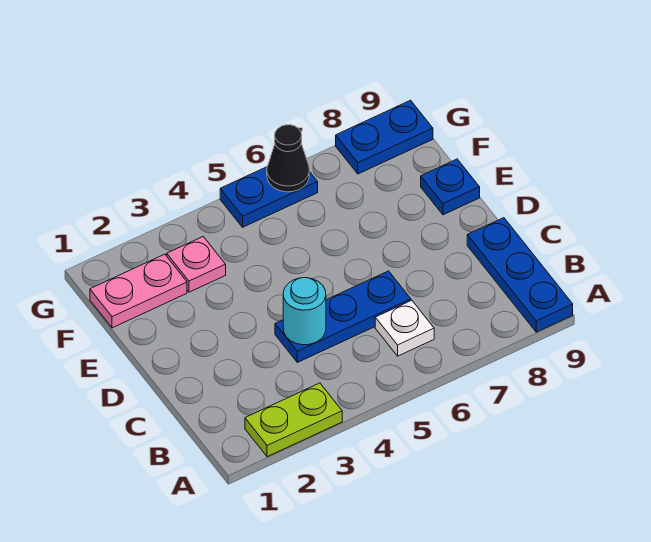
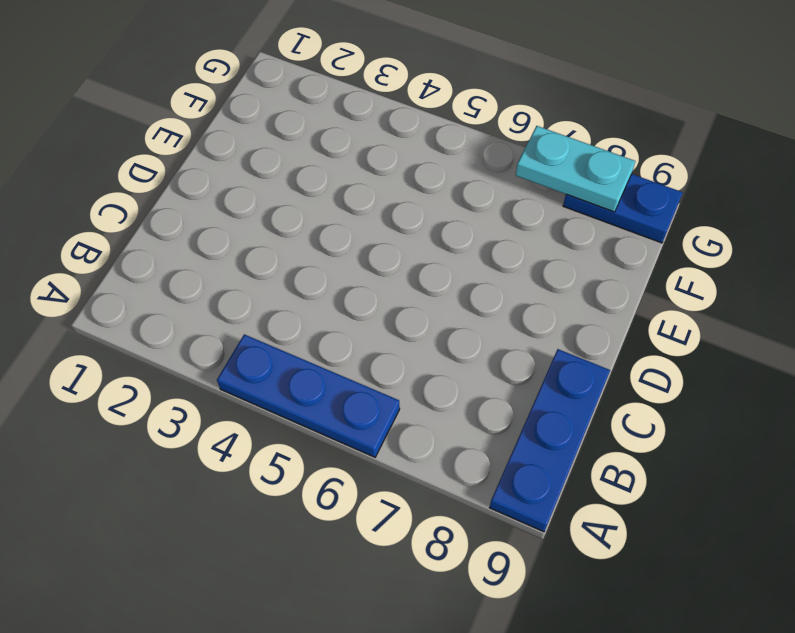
blue plate A4:A6 level 1 -> blue plate C4:C6 level 1
cyan plate G7:G8 level 2 -> none
none -> lime plate A2:A3 level 1
none -> white plate B6 level 1

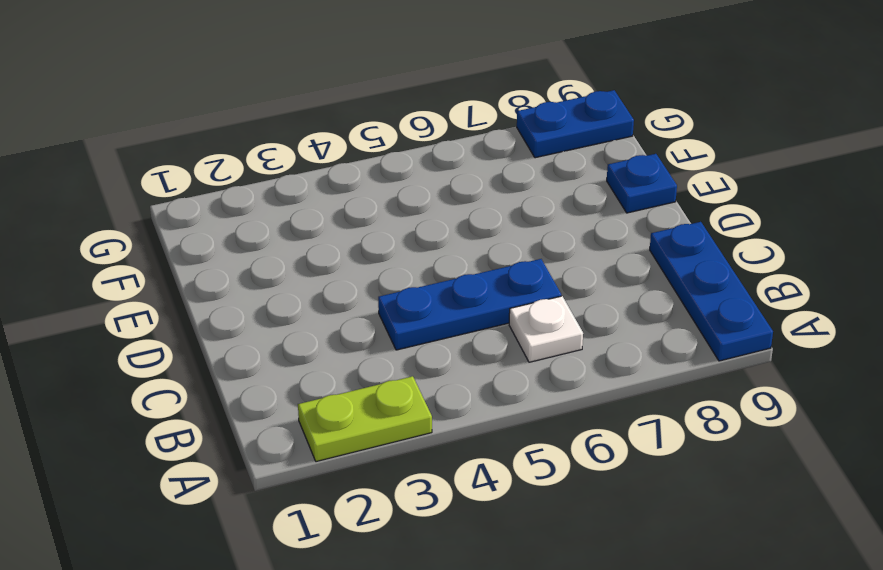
none -> pink plate F1:F2 level 1
none -> pink plate F3 level 1

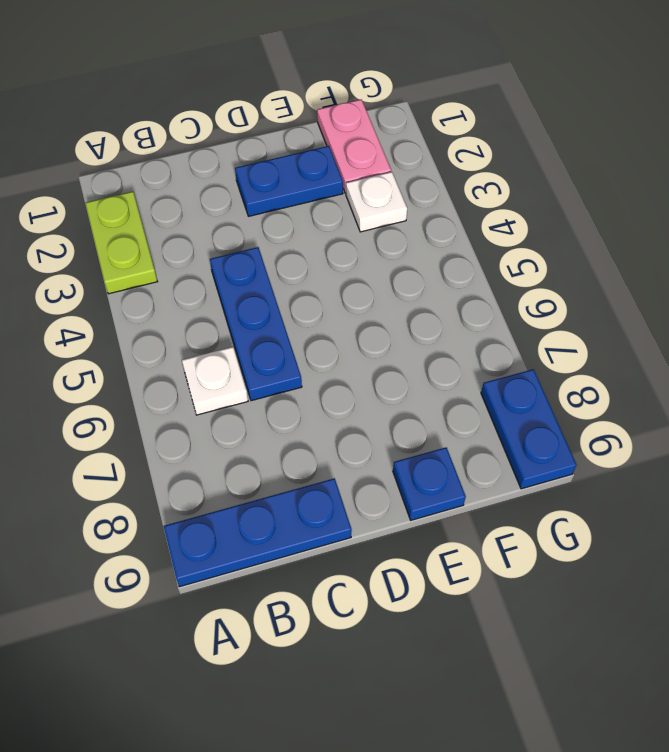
blue plate D2:E2 level 1 -> blue plate G5:G6 level 1
white plate F3 level 1 -> pink plate F3 level 1
none -> cyan round brick C4 level 2
none -> black cone G6 level 2

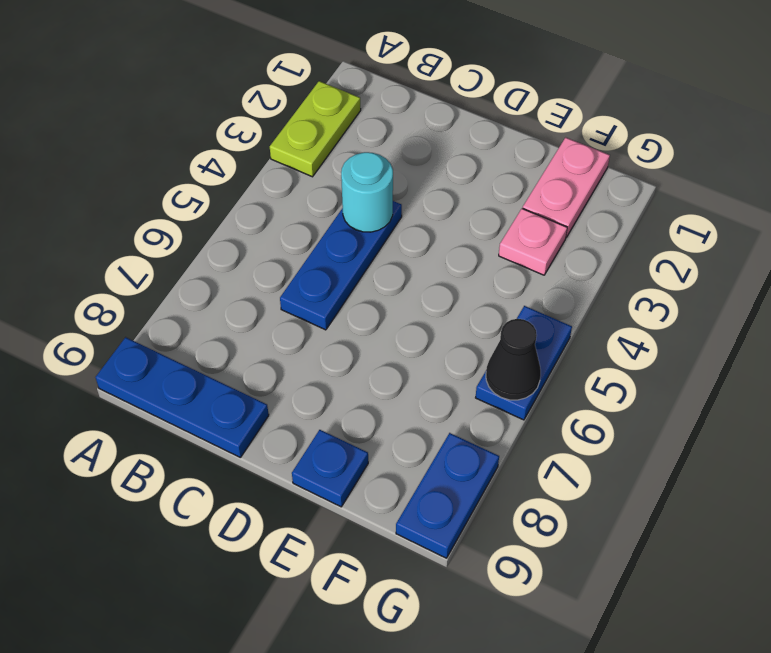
none -> white plate B6 level 1

